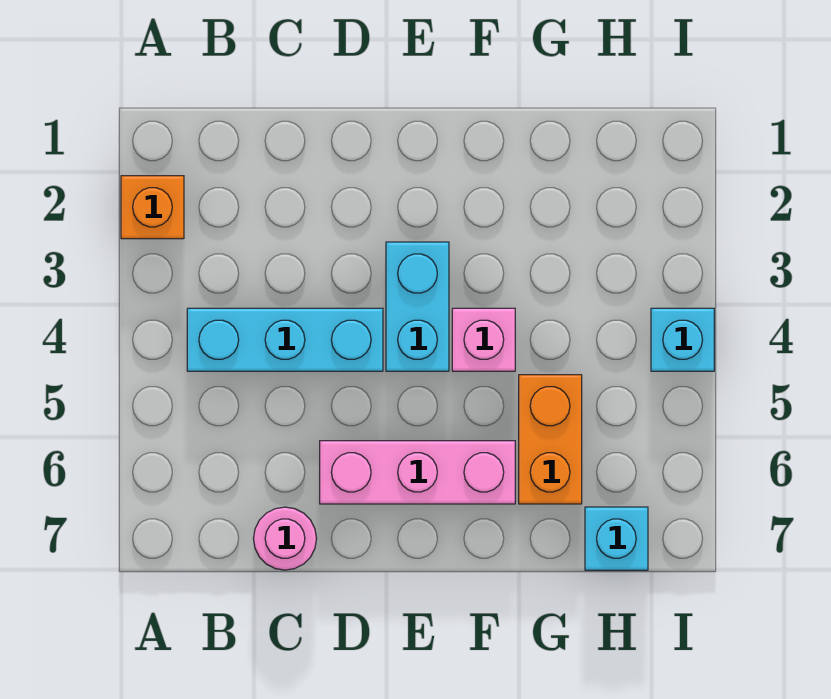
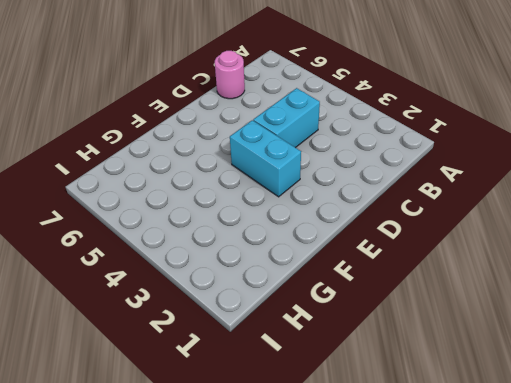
cyan brick C4:D4 level 1 -> cyan brick B4:D4 level 1
none -> orange brick A2 level 1
none -> pink brick D6:F6 level 1

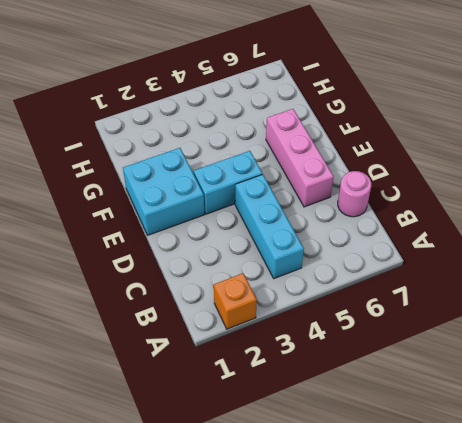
cyan brick E1:F2 level 1 -> none
none -> pink brick F4 level 1
none -> orange brick G5:G6 level 1

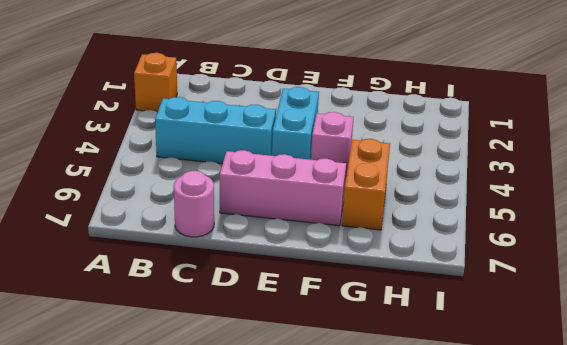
none -> cyan brick H7 level 1
none -> cyan brick I4 level 1

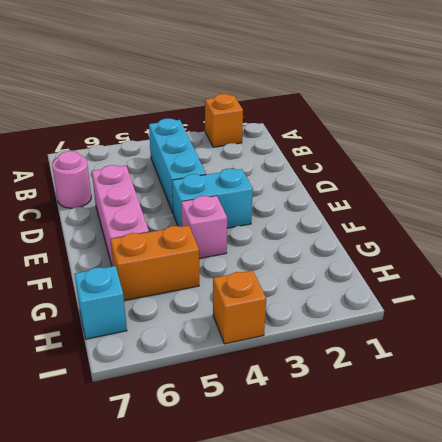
orange brick I4 level 1 -> cyan brick I4 level 1

